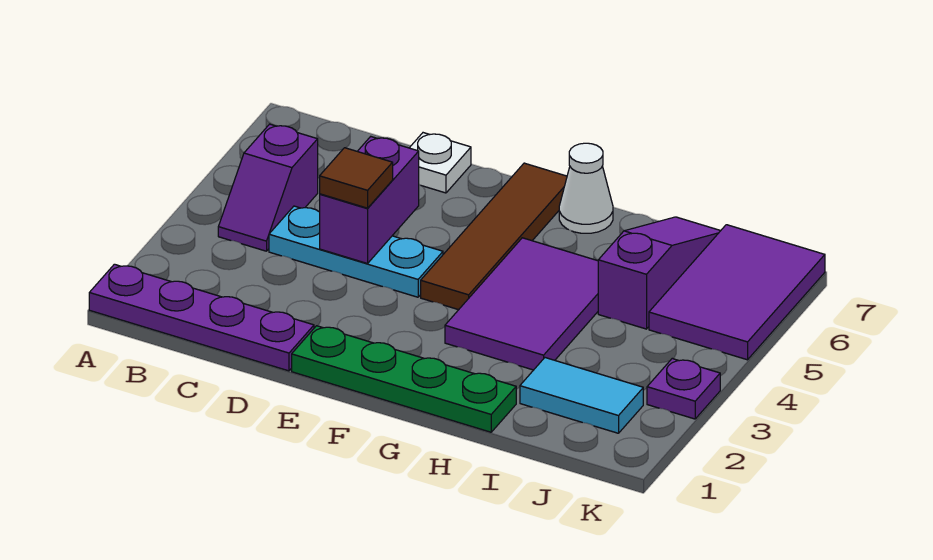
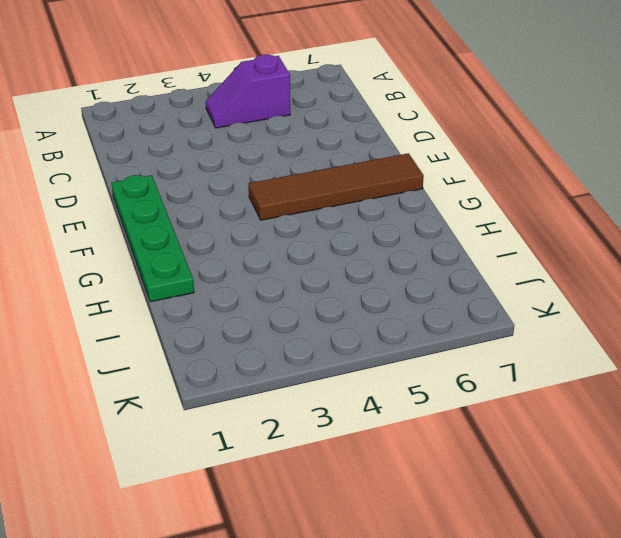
none -> purple plate A1:D1 level 1
none -> cyan plate C4:E4 level 1
none -> white plate D7 level 1

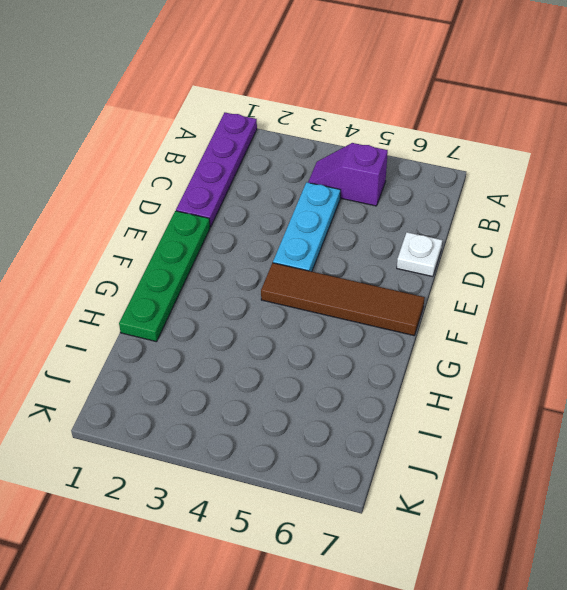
none -> purple tile G3:H5 level 1
none -> white cone G7 level 1
none -> cyan tile I2:J2 level 1

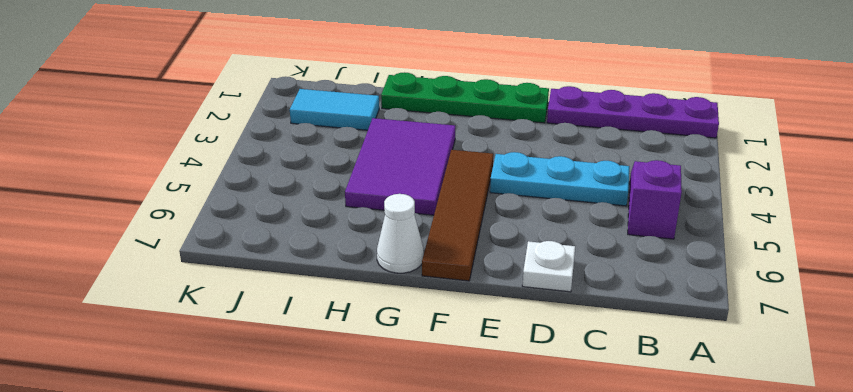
none -> purple slope I5:I7 level 1 top 5
none -> purple tile J5:K7 level 1
none -> purple plate K3 level 1

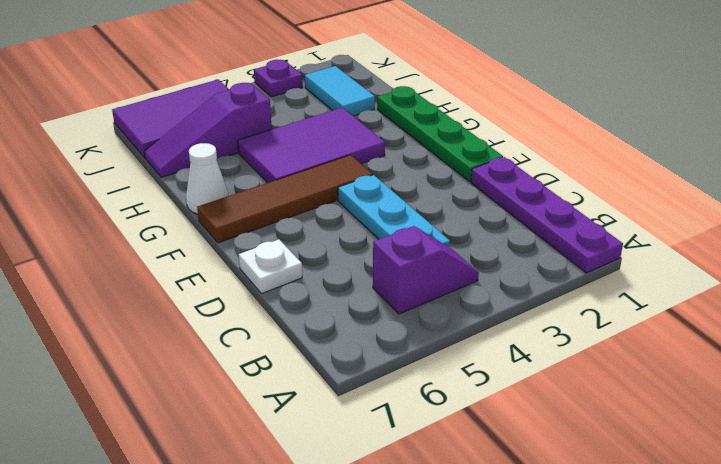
none -> purple brick D4:D5 level 2
none -> brown tile D4 level 3

